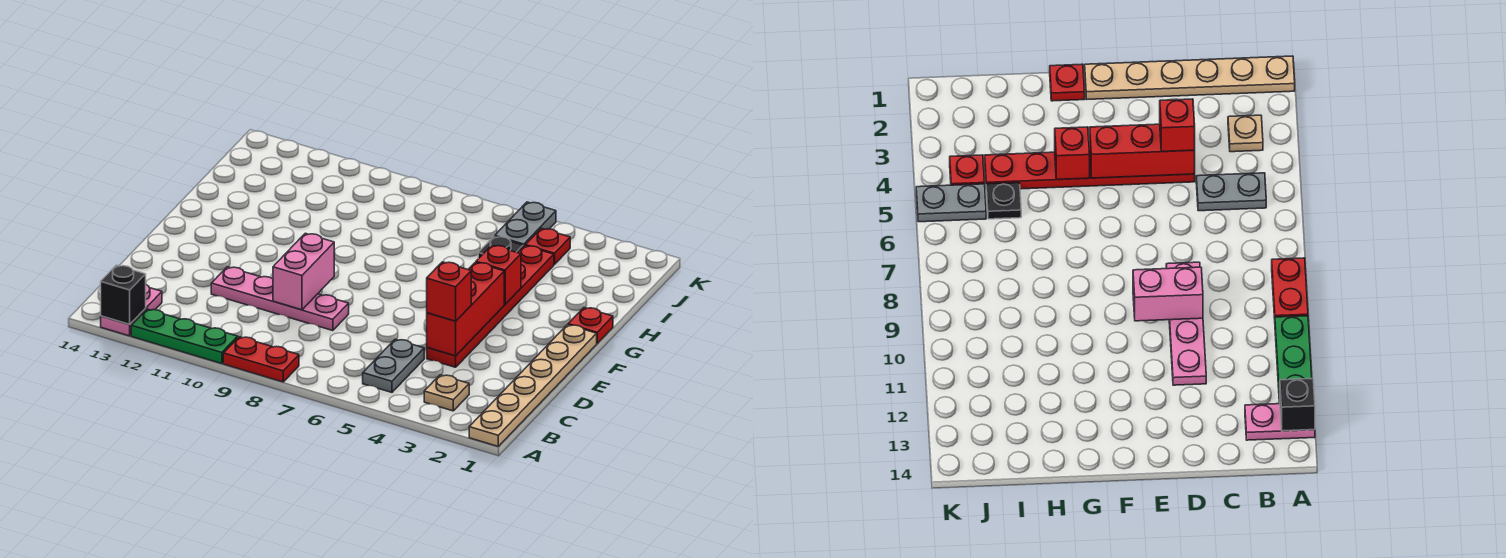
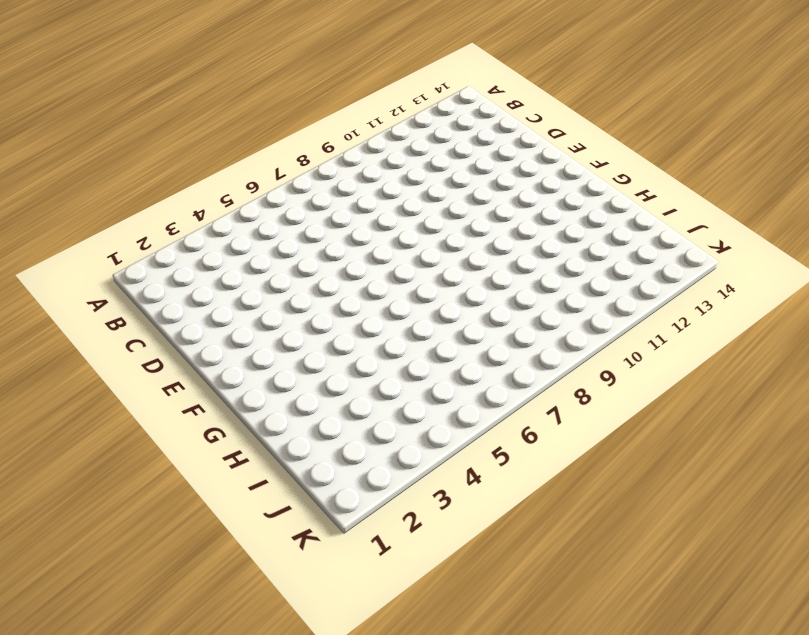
none -> tan plate A1:F1 level 1
none -> red plate A8:A9 level 1
none -> green plate A10:A12 level 1

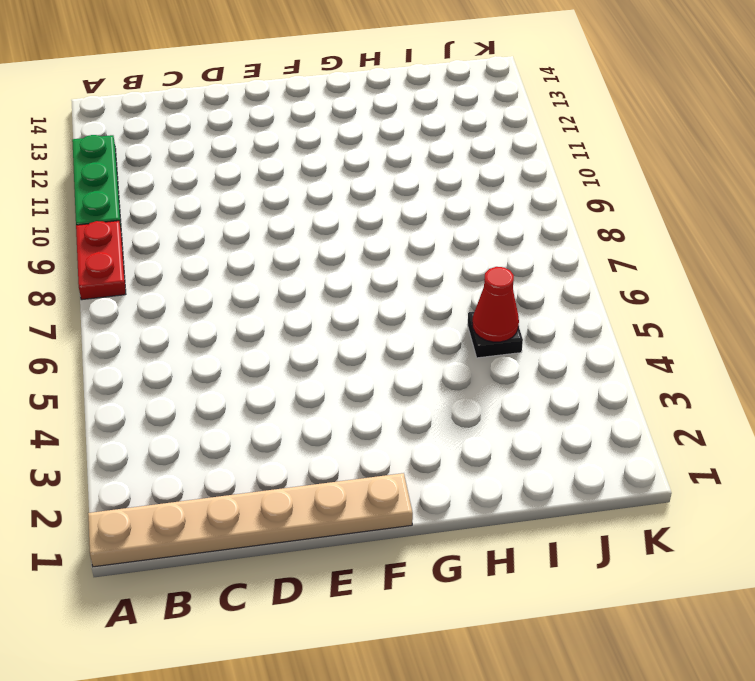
red cone I5 level 2 -> none
none -> pink plate A13:B13 level 1
none -> tan plate B3 level 1
none -> grey plate B5:C5 level 1

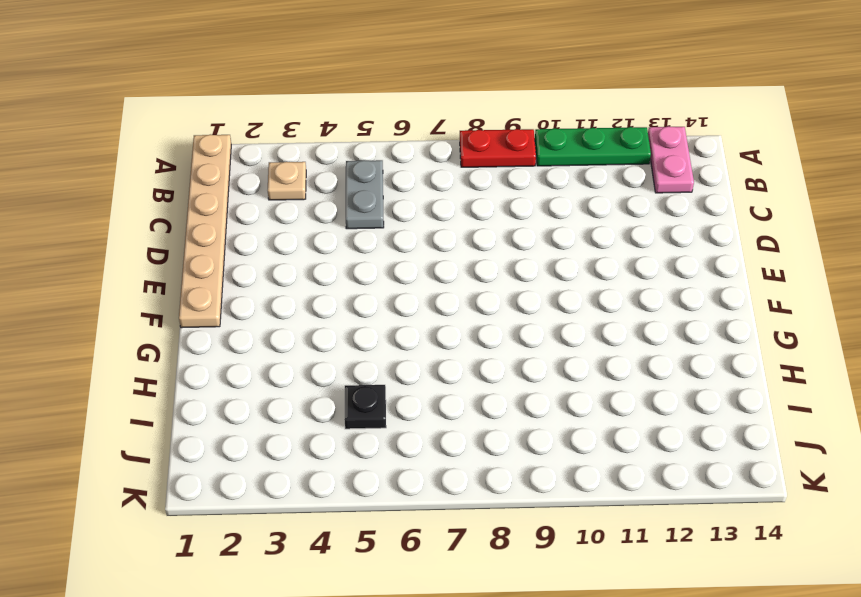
none -> red plate D4:I4 level 1
none -> pink plate D8:D11 level 1
none -> red plate G1 level 1

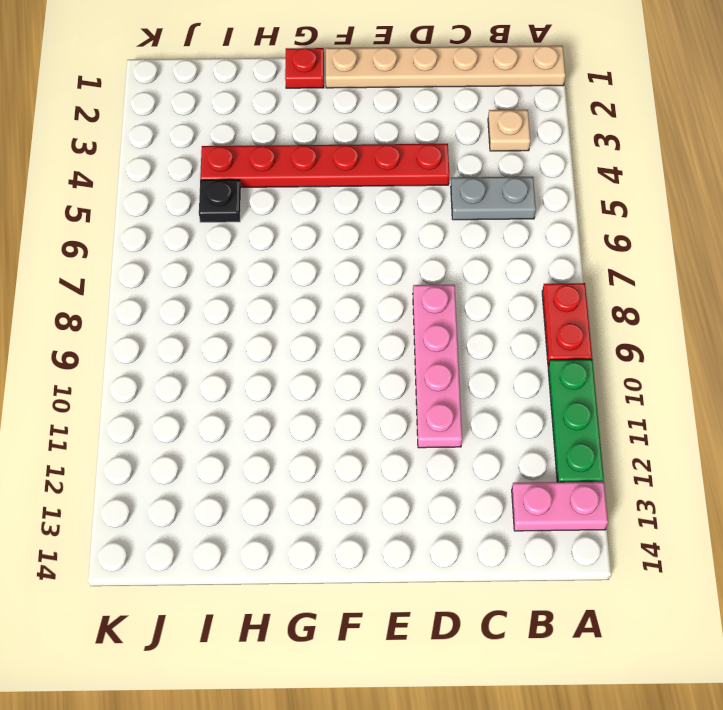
none -> red plate J4 level 1
none -> grey plate J5:K5 level 1
none -> black brick A13 level 2

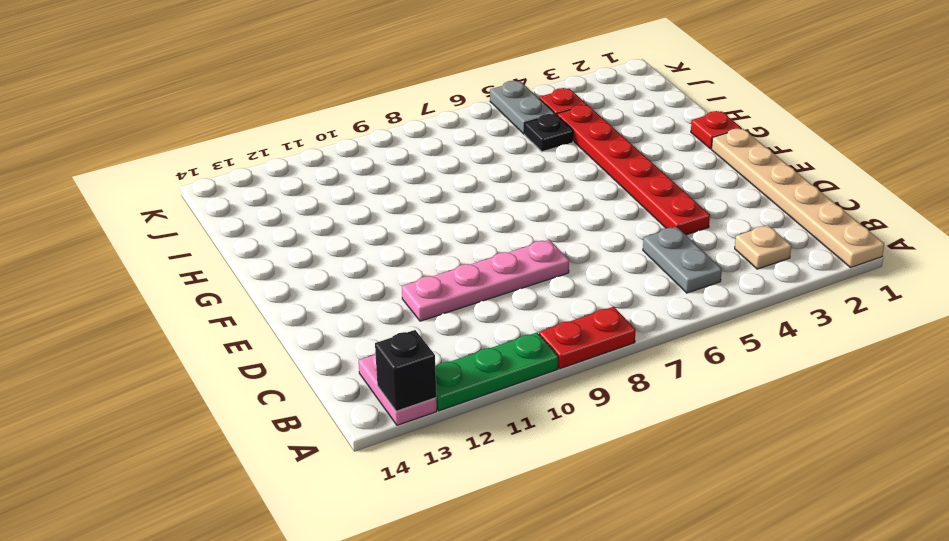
none -> red brick D4:F4 level 2
none -> pink brick D9:E9 level 2
none -> red brick G4 level 2

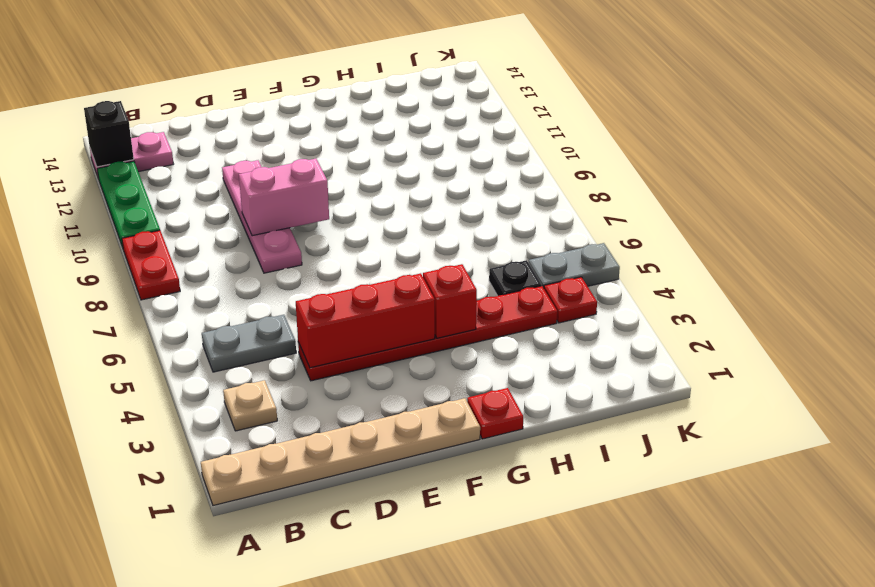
none -> red brick D4 level 3

